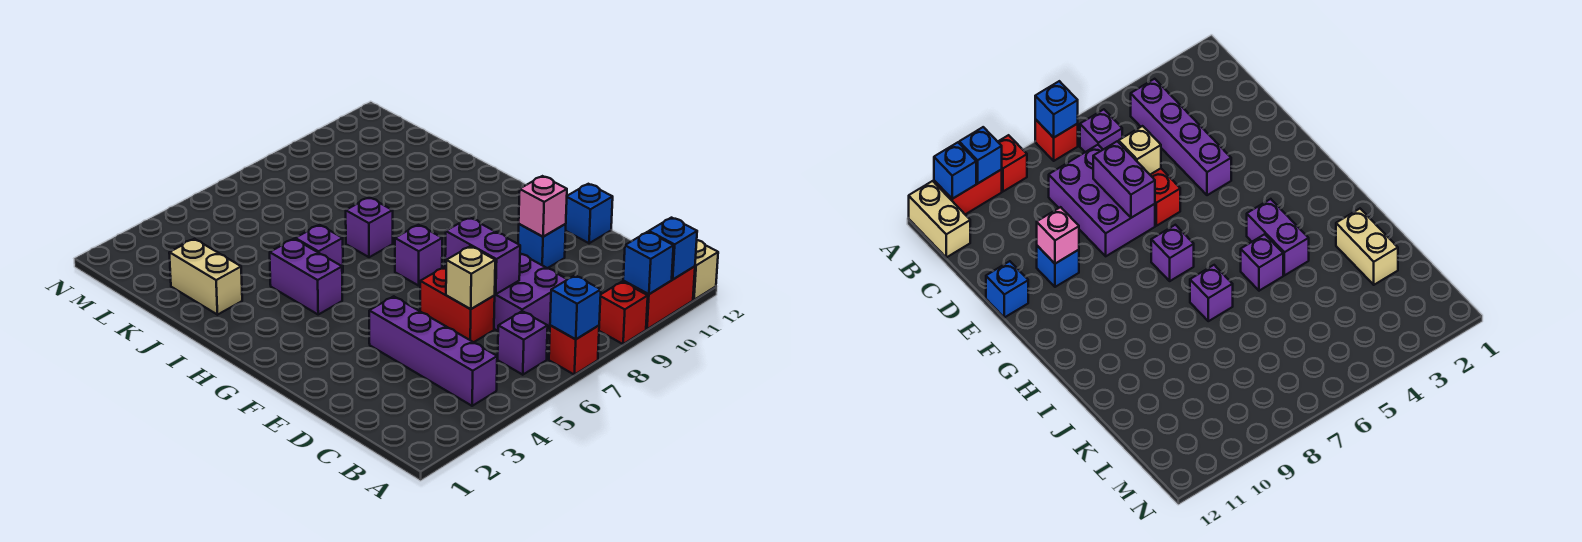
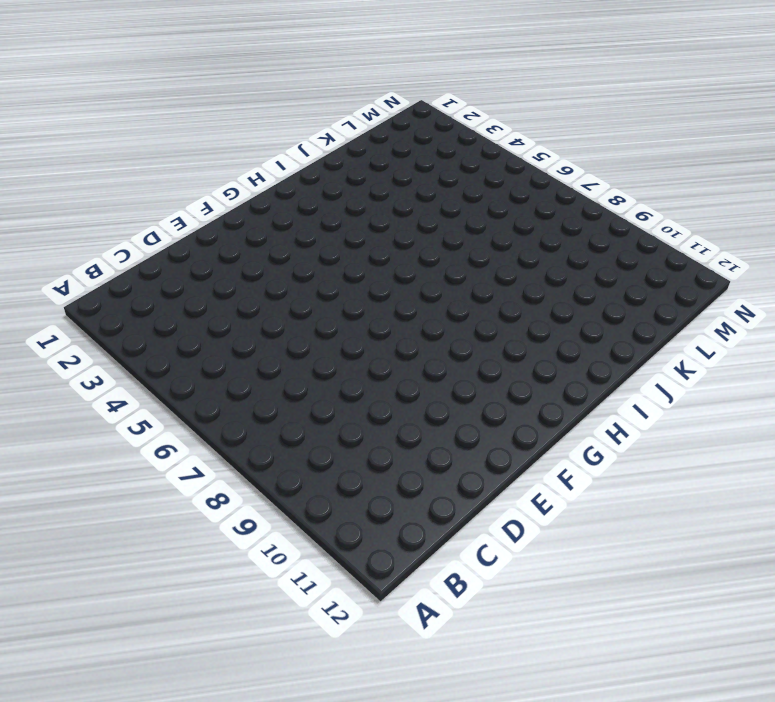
none -> red brick A7 level 1
none -> red brick A9 level 1
none -> red brick A10:A11 level 1

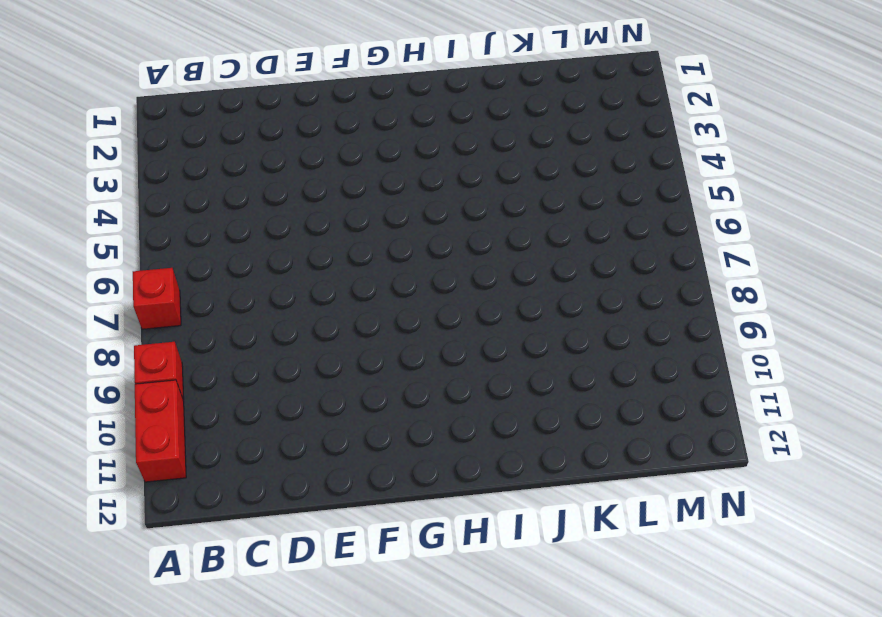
none -> tan brick A12:B12 level 1
none -> purple brick B4:E4 level 1
none -> purple brick B6 level 1

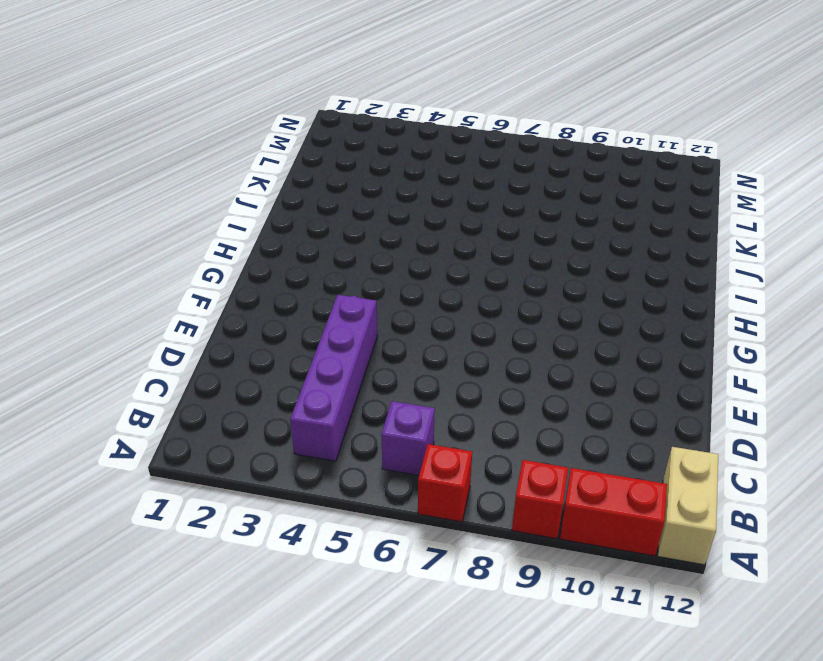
none -> purple brick C7:E8 level 1
none -> red brick D6:E6 level 1
none -> blue brick E10 level 1

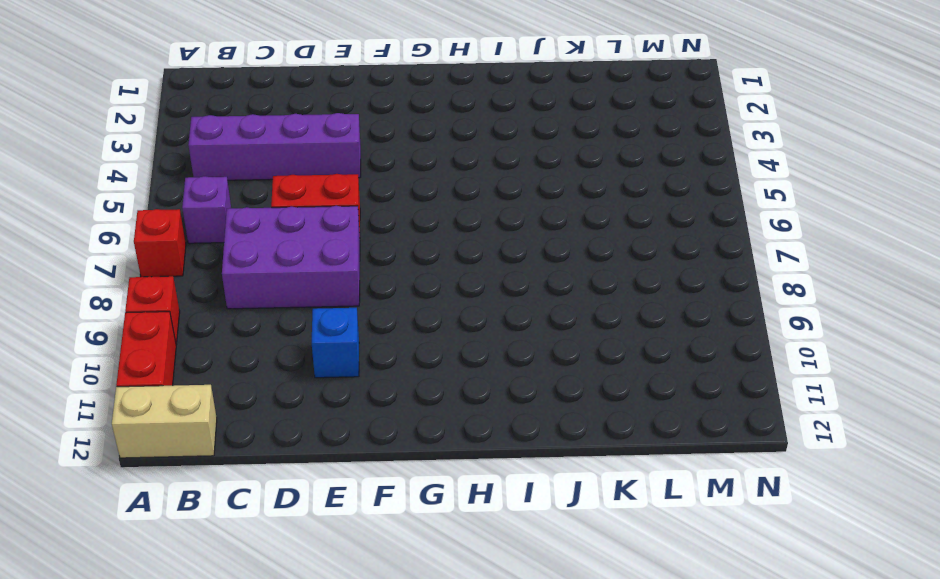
none -> blue brick E12 level 1
none -> purple brick G7 level 1
none -> purple brick H4:I4 level 1

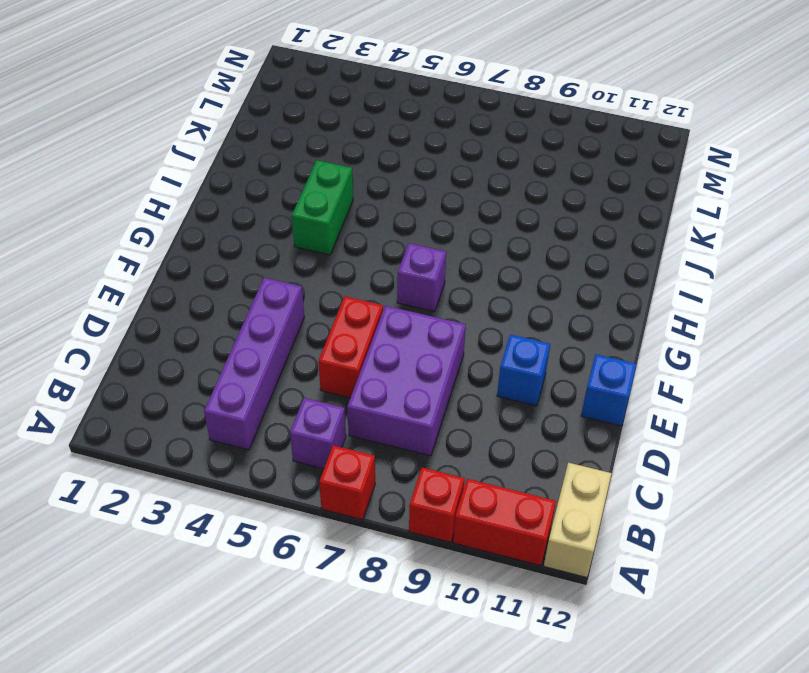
green brick H4:I4 level 1 -> purple brick H4:I4 level 1
none -> purple brick I5 level 1
none -> purple brick I7 level 1
none -> tan brick J2:K2 level 1

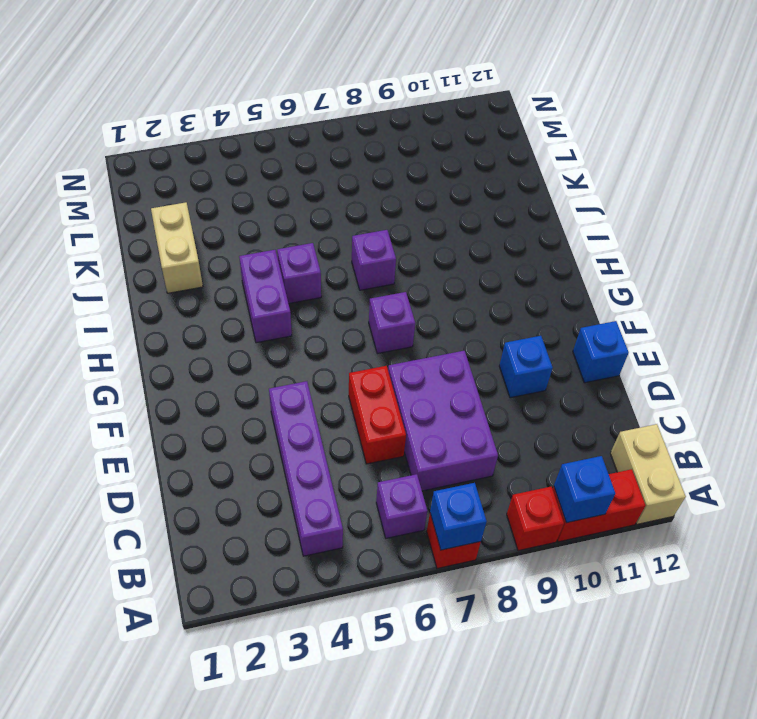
none -> blue brick A11 level 2
none -> tan brick D6 level 2
none -> purple brick D7:E7 level 2

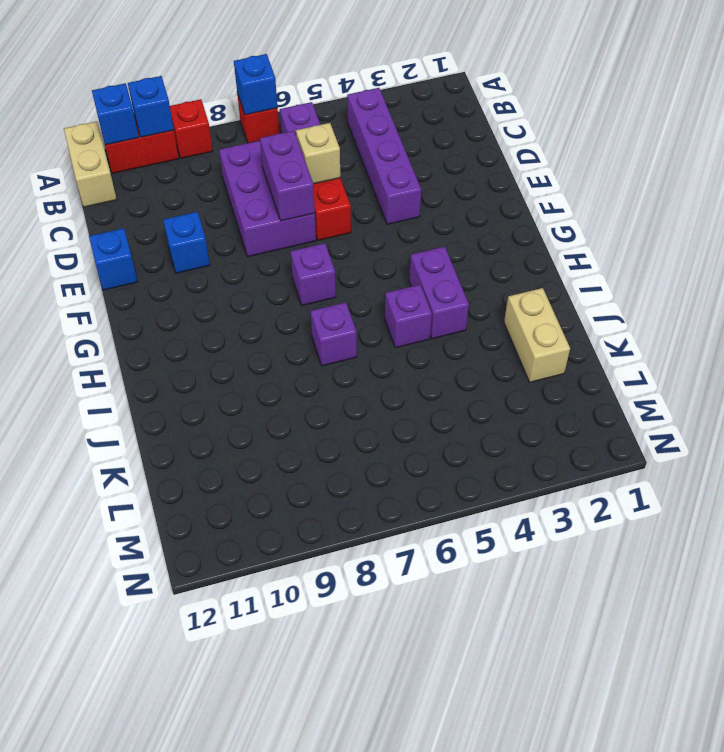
none -> pink brick E10 level 2

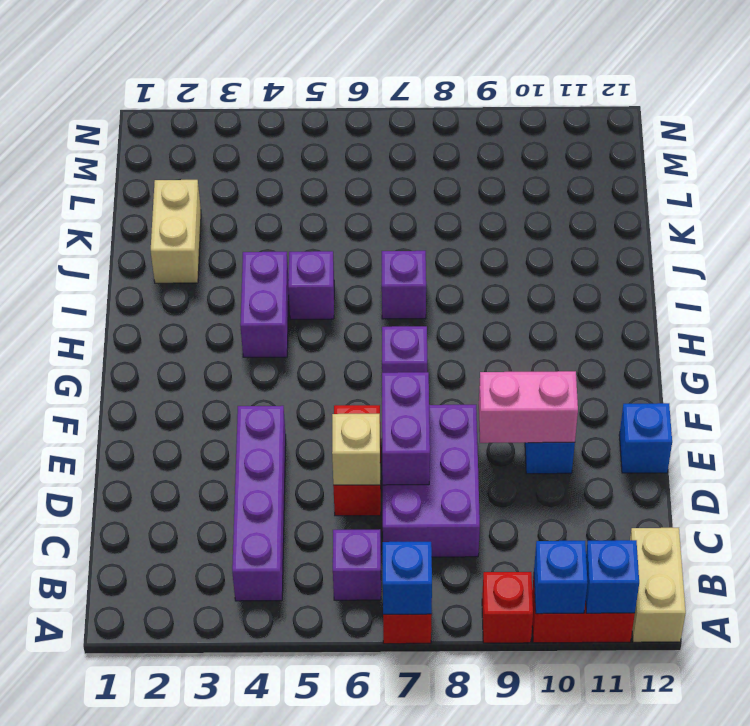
pink brick E9:E10 level 2 -> pink brick E10 level 2

